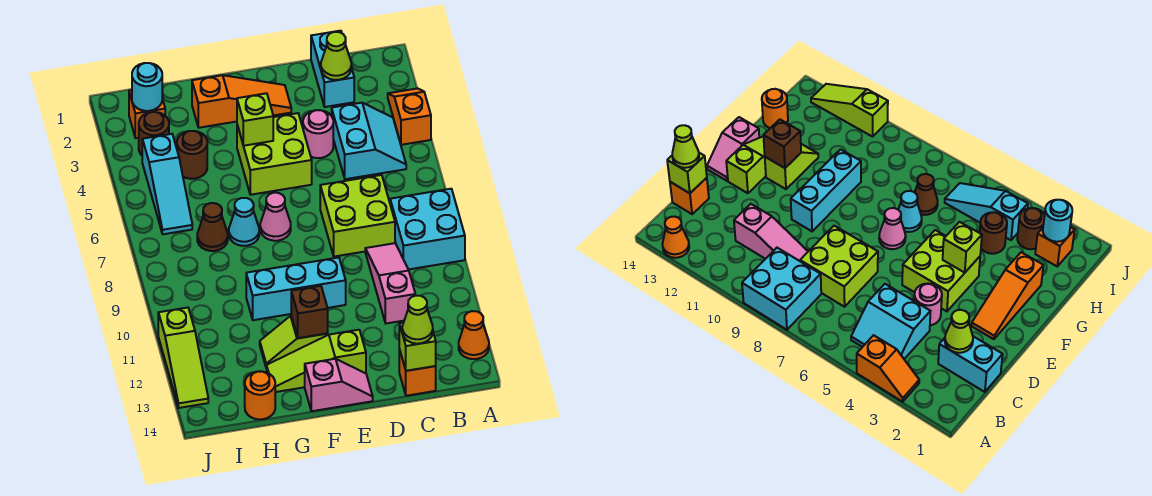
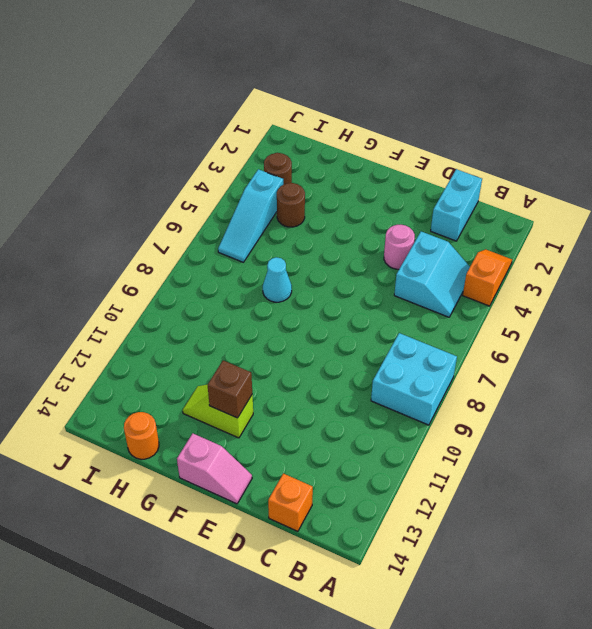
none -> orange cone A13 level 1
none -> lime brick C7:D8 level 1
none -> pink slope C9:C11 level 1 top 11
none -> orange slope E2:G2 level 1 top G

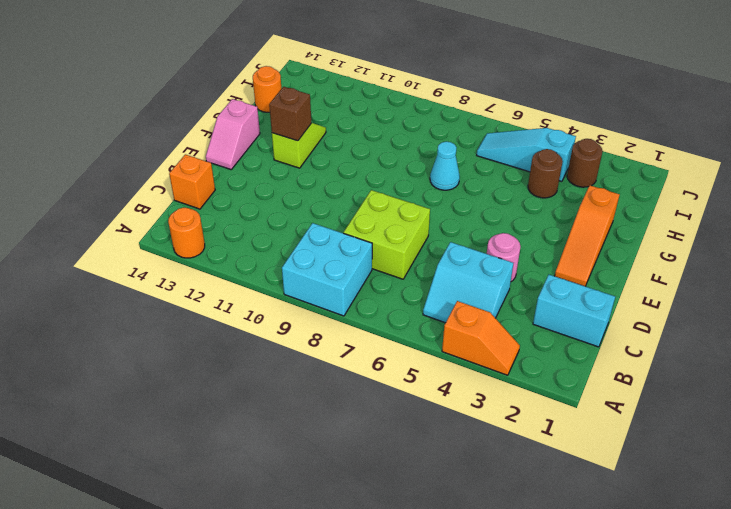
orange round brick A13 level 1 -> orange cone A13 level 1
none -> pink slope C9:C11 level 1 top 11
none -> lime brick E4:F5 level 1
none -> cyan brick E10:G10 level 1
none -> lime slope E13:G13 level 1 top E

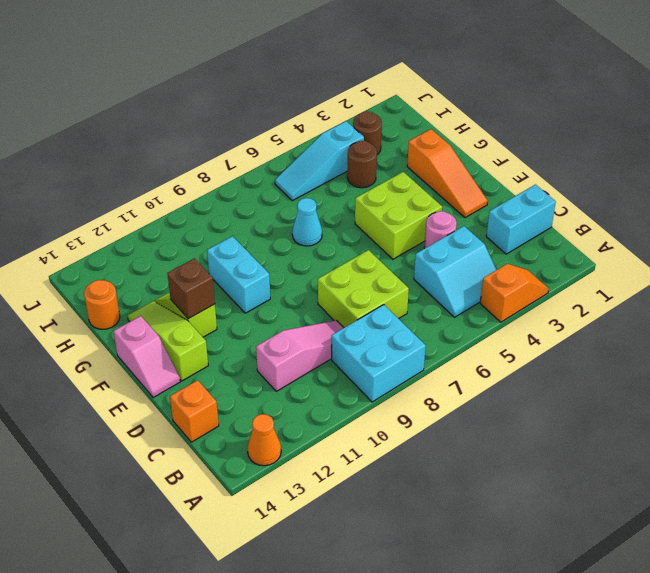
cyan brick F10:G10 level 1 -> cyan brick E10:G10 level 1
none -> pink cone F7 level 1
none -> brown cone H7 level 1
none -> orange brick I2 level 1
none -> lime slope J11:J13 level 1 top 11

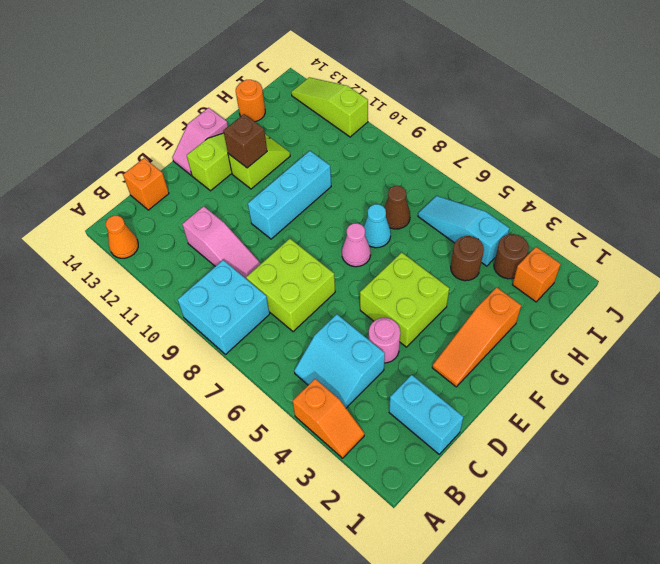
none -> lime cone C2 level 2
none -> lime brick C14 level 2
none -> lime brick F4 level 2
none -> cyan round brick I2 level 2

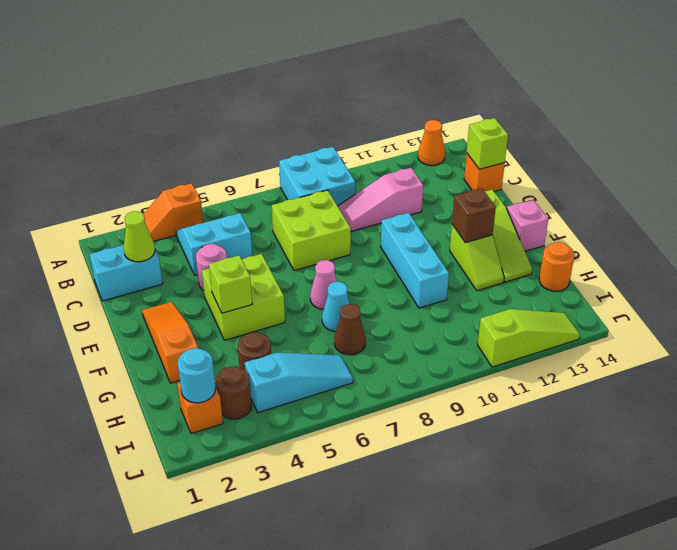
none -> lime cone C14 level 3

